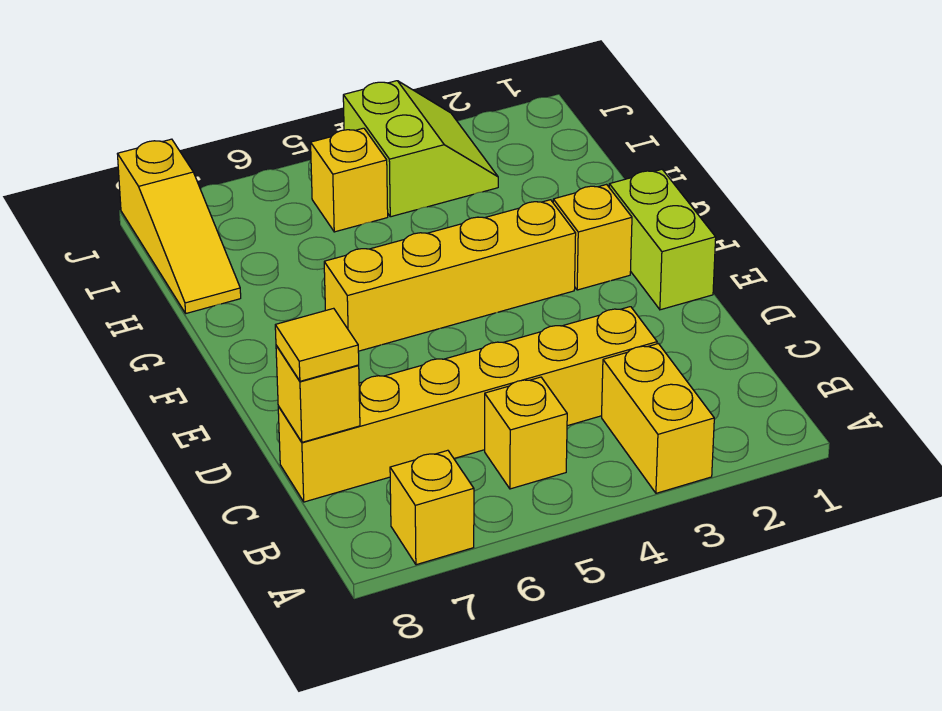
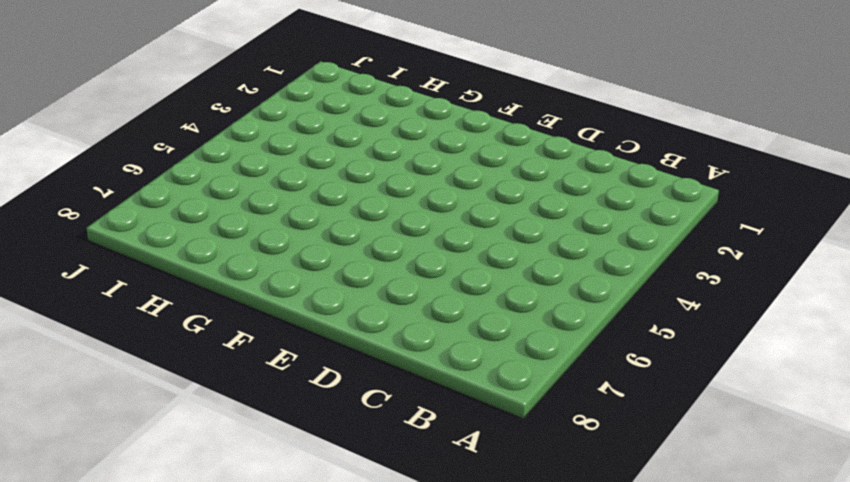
none -> yellow brick A3:B3 level 1
none -> yellow brick A7 level 1
none -> yellow brick B5 level 1

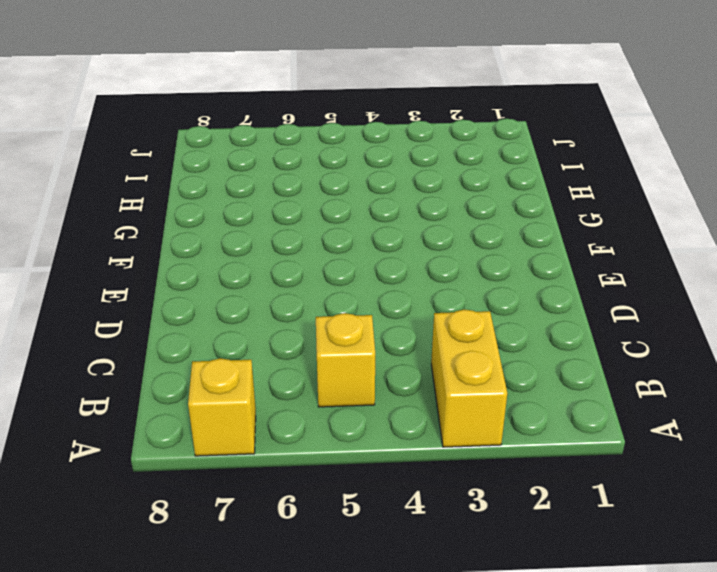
none -> yellow brick C3:C8 level 1
none -> lime brick E1:F1 level 1
none -> yellow brick F2 level 1

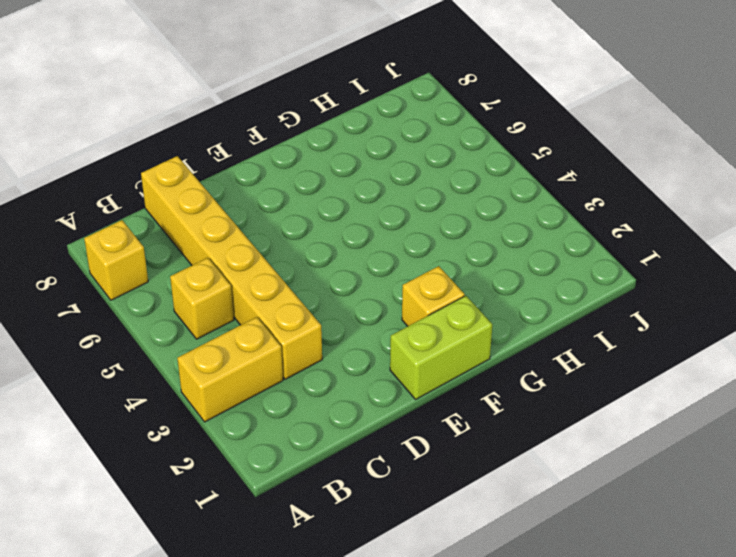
none -> yellow brick F3:F6 level 1
none -> yellow slope H8:J8 level 1 top J
none -> lime slope I3:J4 level 1 top 4

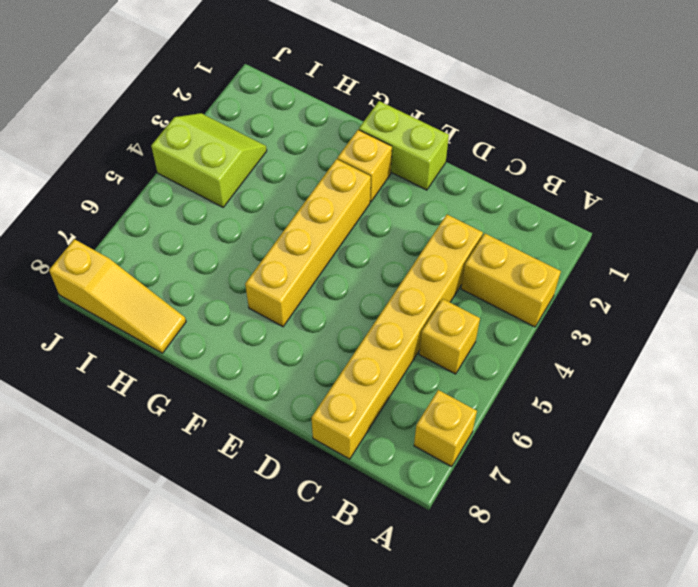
none -> yellow brick I5 level 1
none -> yellow brick C8 level 2
none -> yellow tile C8 level 3

